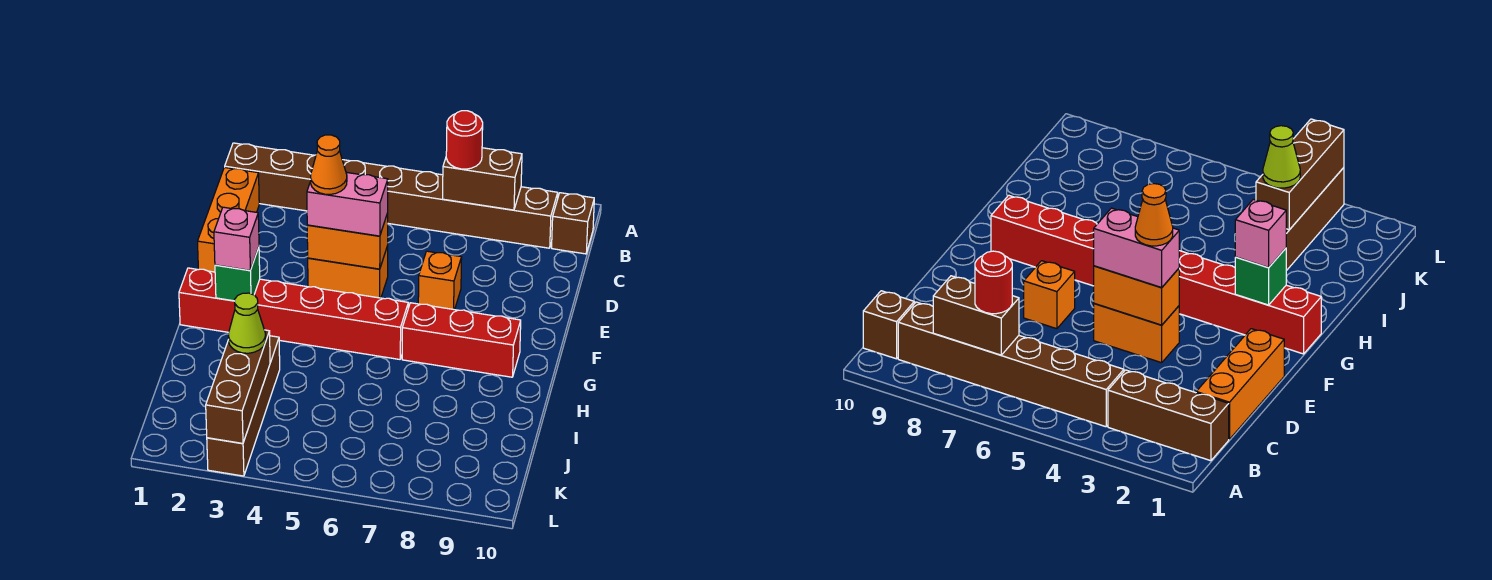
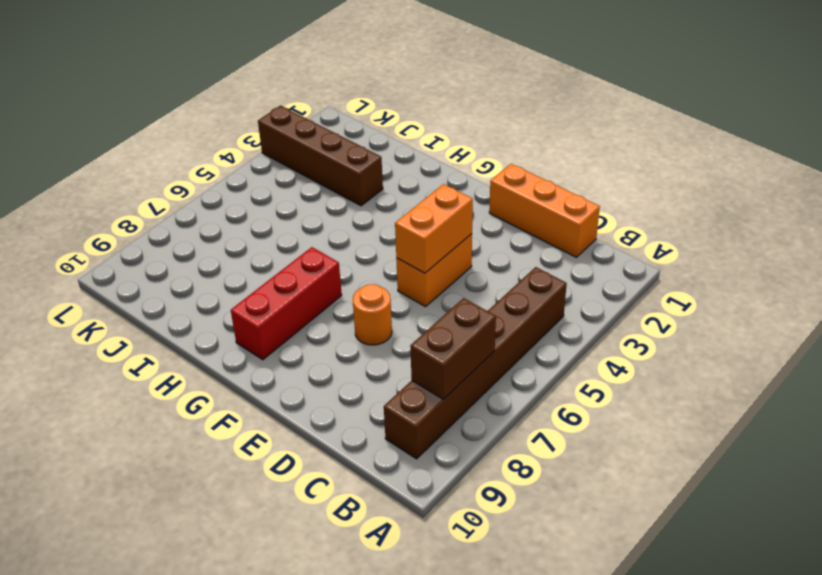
orange round brick E7 level 1 -> orange brick E7 level 1
none -> brown brick B1:B3 level 1
none -> brown brick B10 level 1
none -> red brick G1:G6 level 1

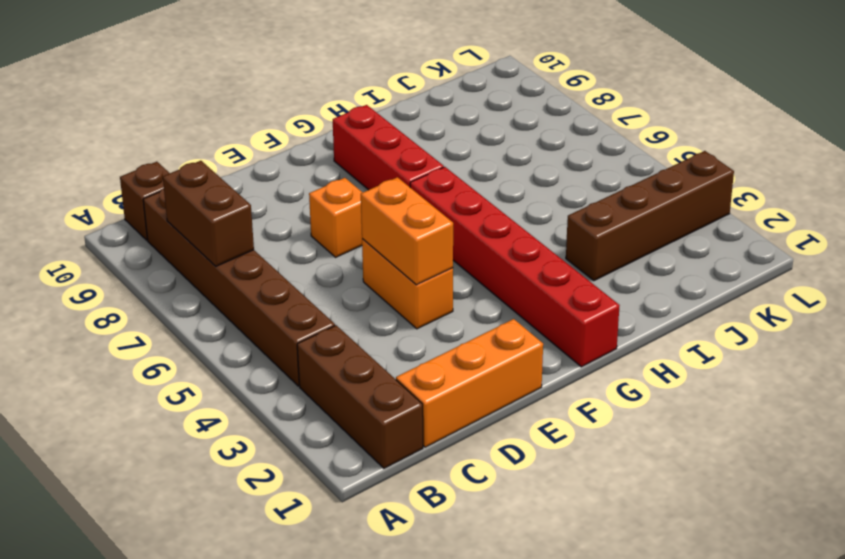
none -> green brick G2 level 2
none -> brown brick J3:L3 level 2
none -> red round brick B7 level 3

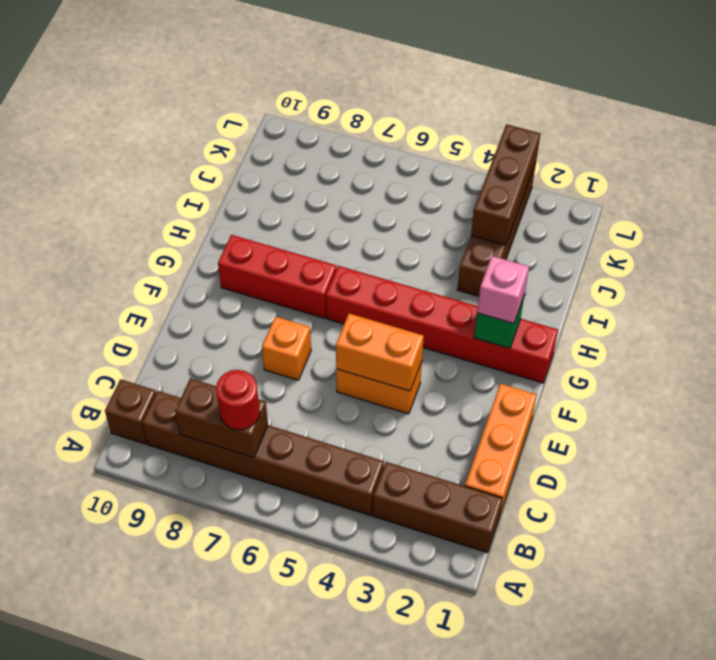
none -> pink brick E4:E5 level 3
none -> lime cone J3 level 3
none -> orange cone E4 level 4

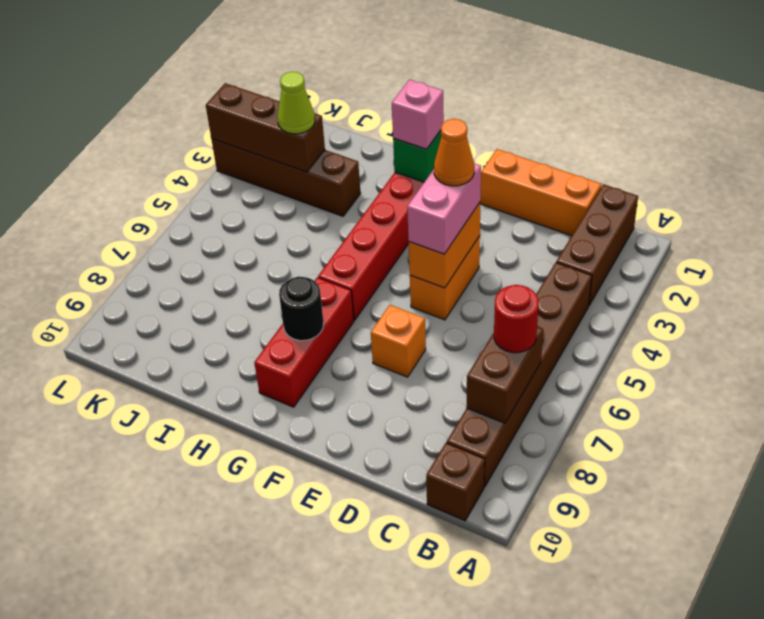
black round brick G8 level 2 -> none

